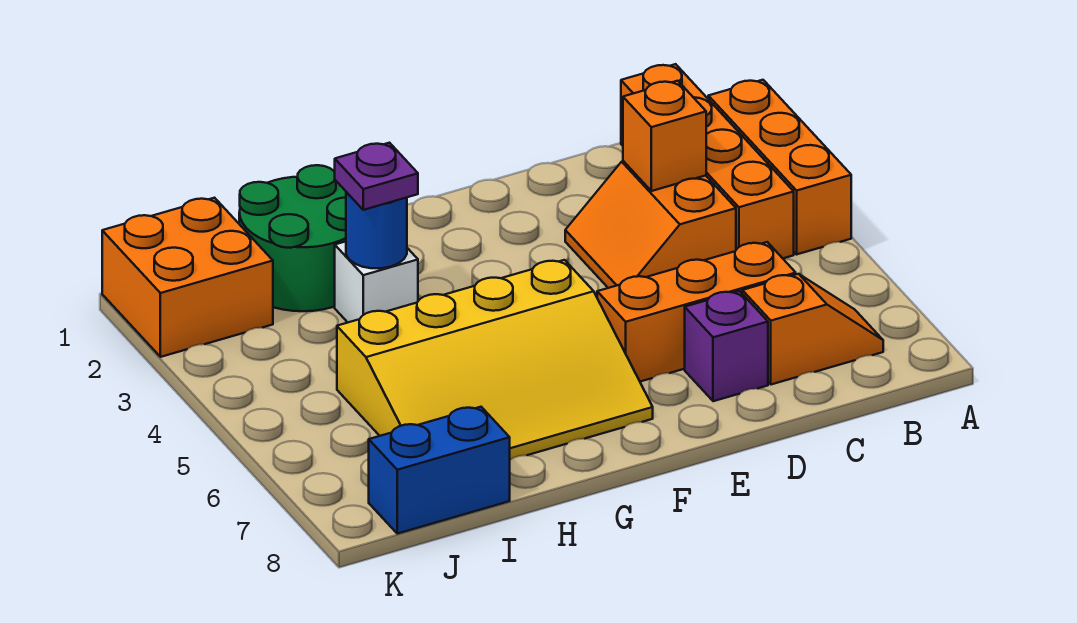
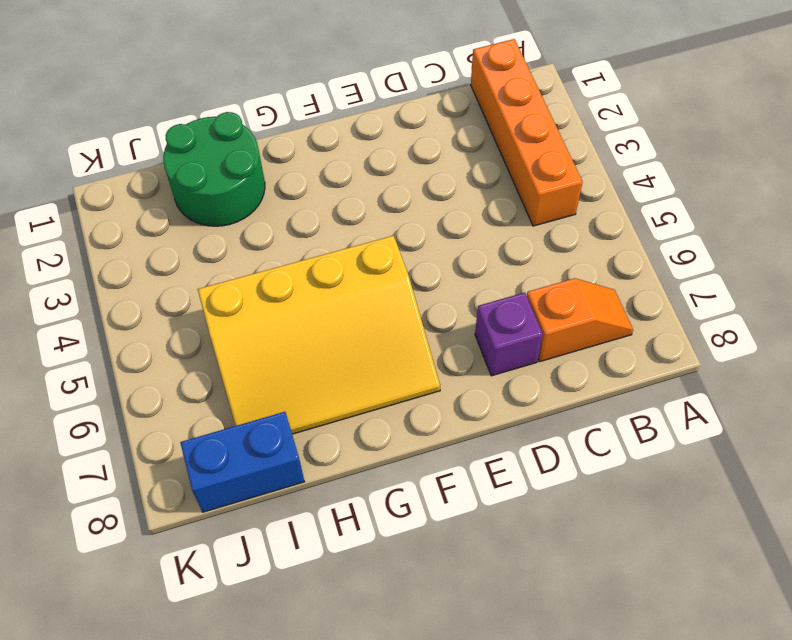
none -> orange brick A2:A4 level 1
none -> orange slope C3:D4 level 1 top C
none -> orange brick C6:E6 level 1

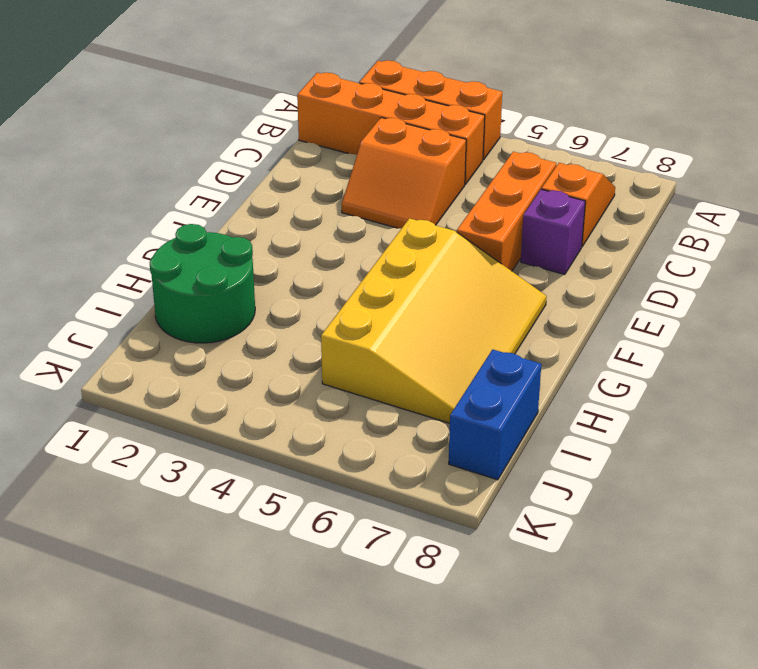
none -> white brick H3 level 1
none -> orange brick J1:K2 level 1
none -> orange brick C3 level 2

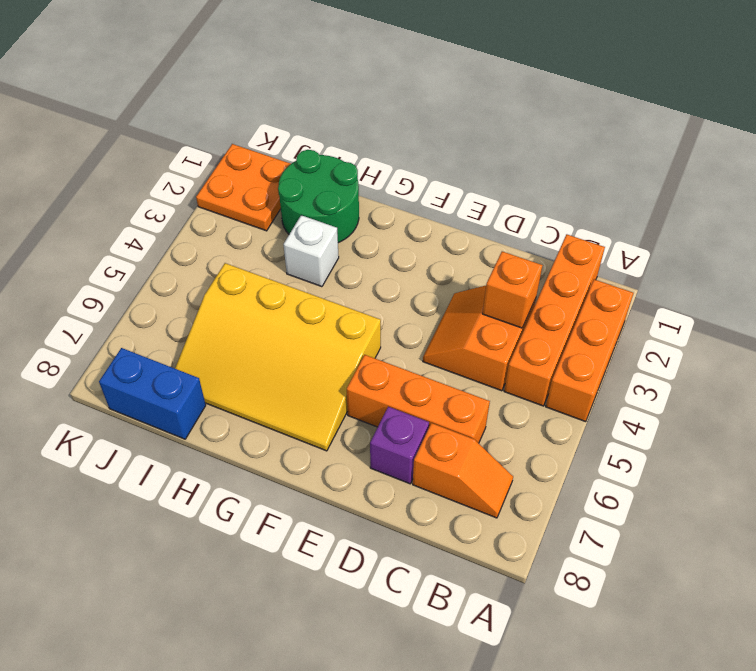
orange plate J1:K2 level 1 -> orange brick J1:K2 level 1
none -> blue round brick H3 level 2
none -> purple plate H3 level 3

